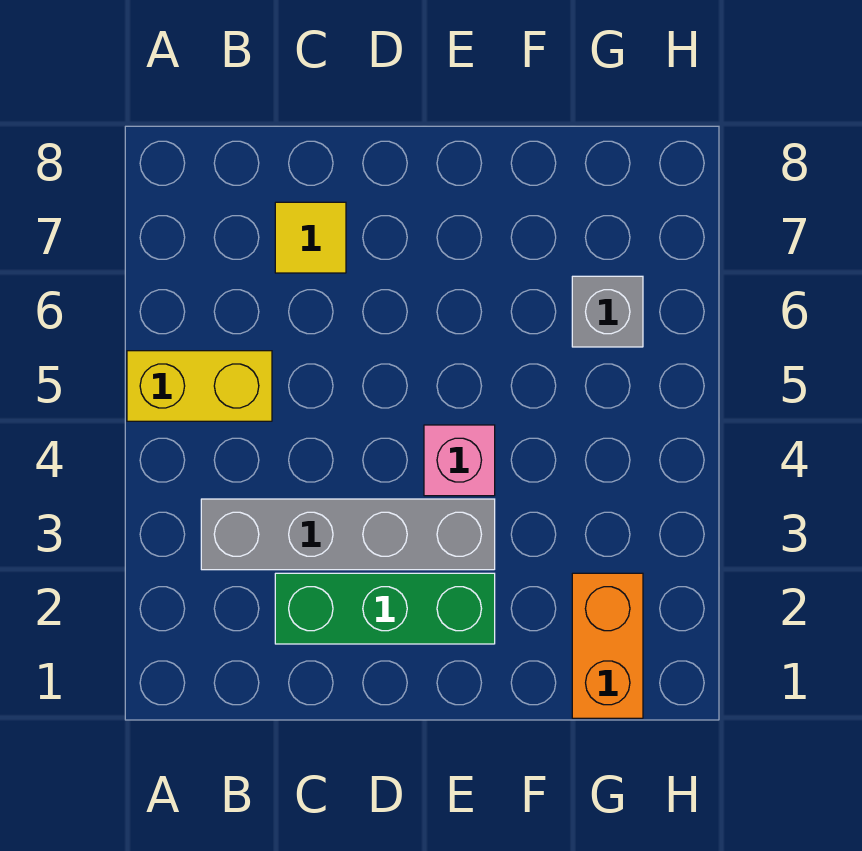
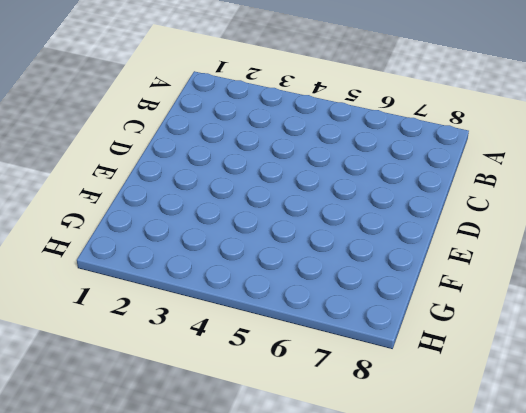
none -> yellow brick A5:B5 level 1
none -> grey brick B3:E3 level 1

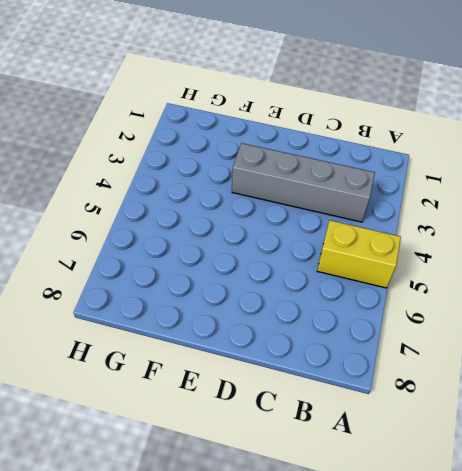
none -> green brick C2:E2 level 1
none -> yellow tile C7 level 1

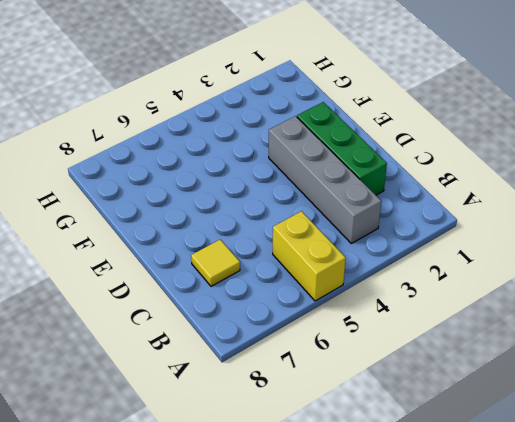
none -> pink brick E4 level 1
none -> orange brick G1:G2 level 1

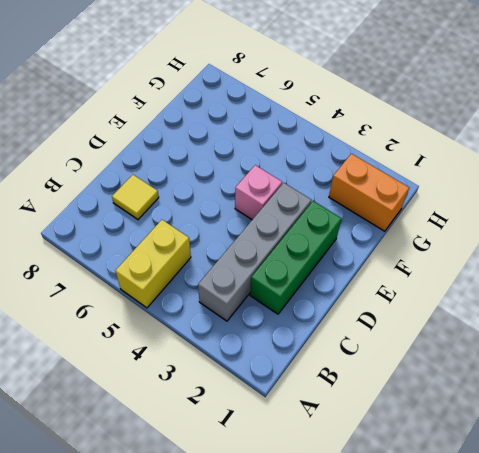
none -> grey brick G6 level 1

